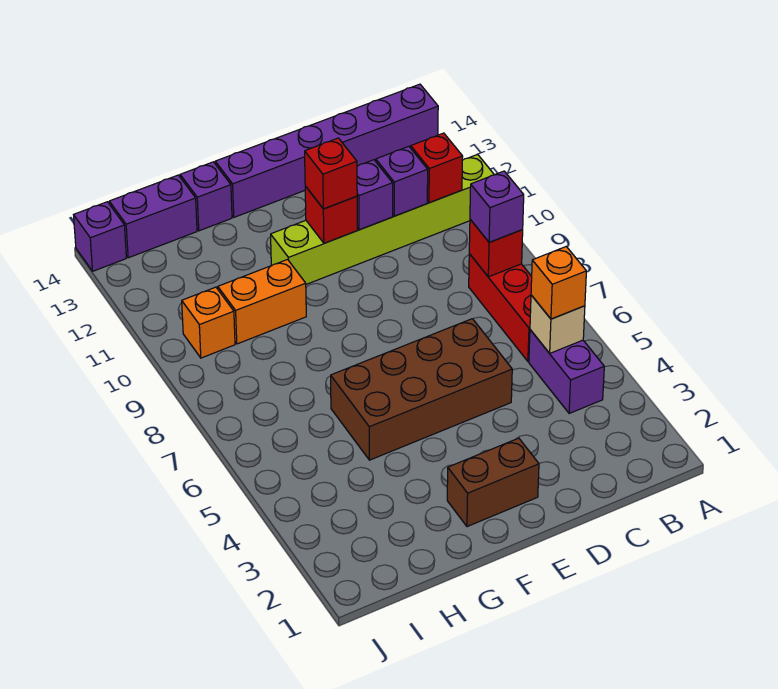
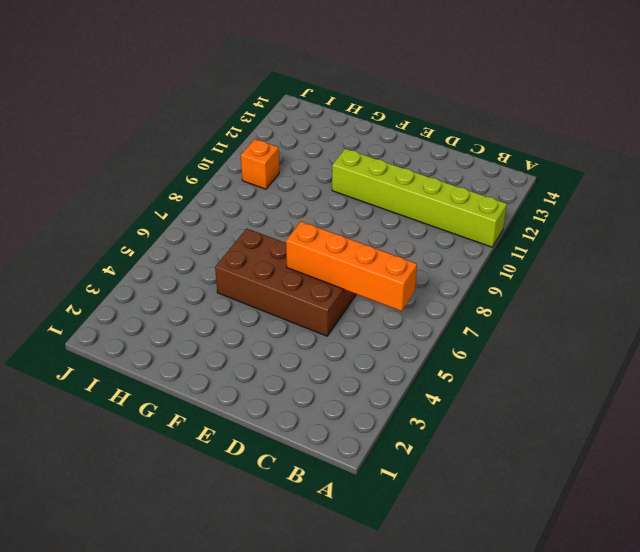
orange brick B6:E6 level 2 -> none
none -> purple brick A14:F14 level 1
none -> purple brick B4:B5 level 1
none -> red brick B6:B8 level 1

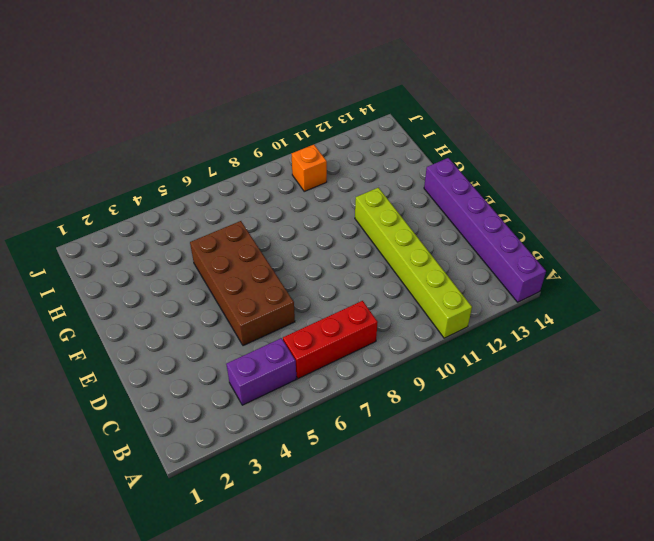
none -> brown brick E2:F2 level 1
none -> orange brick G10:H10 level 1
none -> purple brick G14 level 1

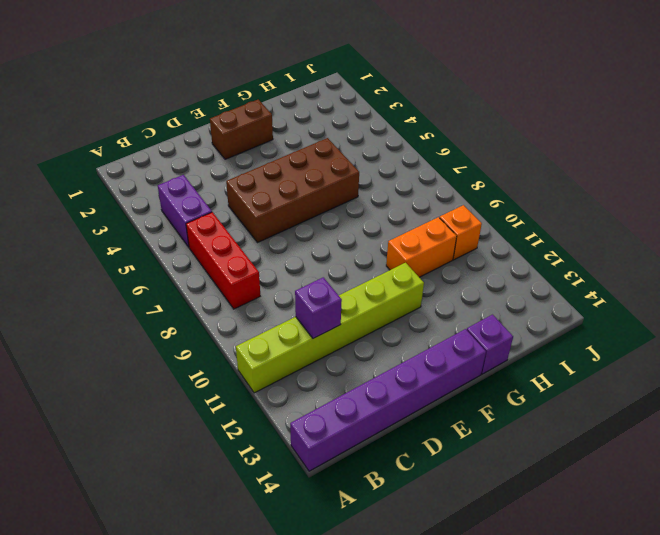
none -> purple brick H14:I14 level 1
none -> purple brick J14 level 1
none -> tan brick B5 level 2

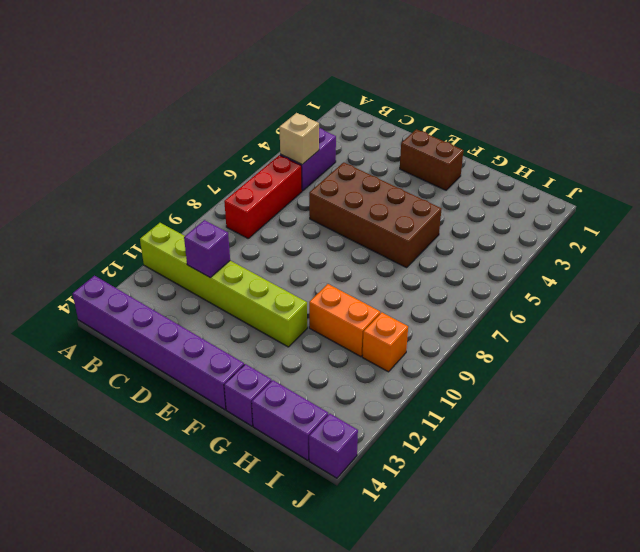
none -> red brick B8 level 2
none -> red brick B11 level 2
none -> purple brick D11 level 2

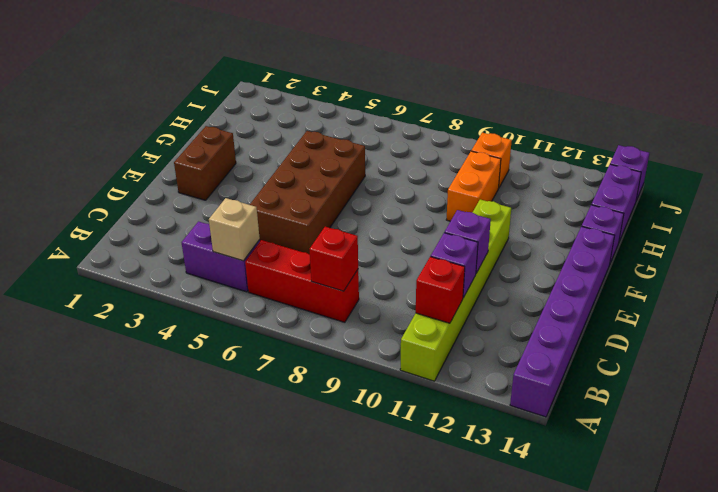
none -> red brick E11 level 2
none -> orange brick B5 level 3
none -> purple brick B8 level 3

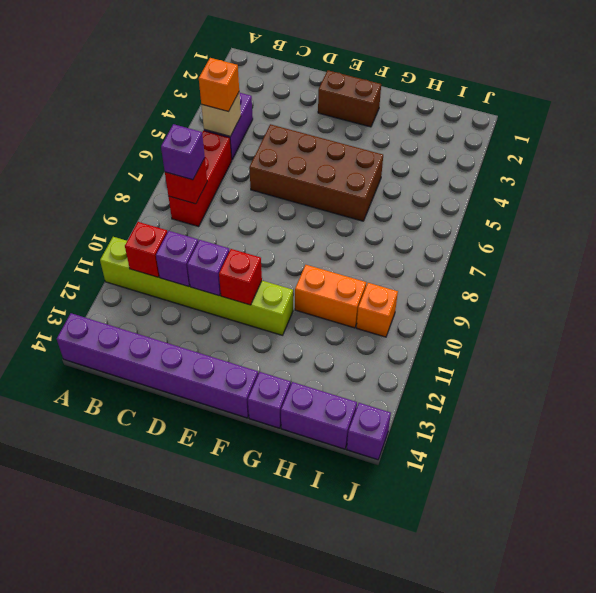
none -> red brick E11 level 3

